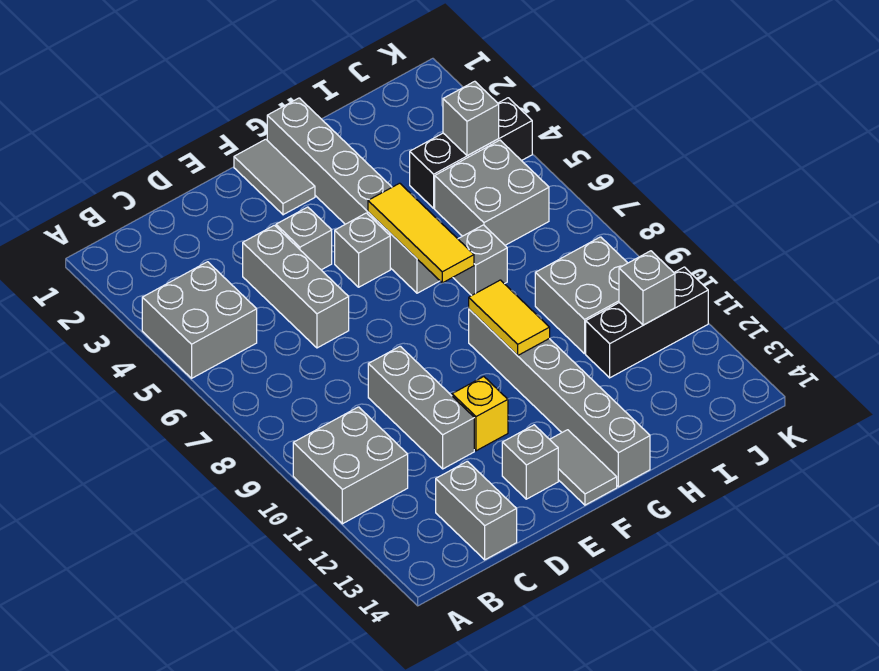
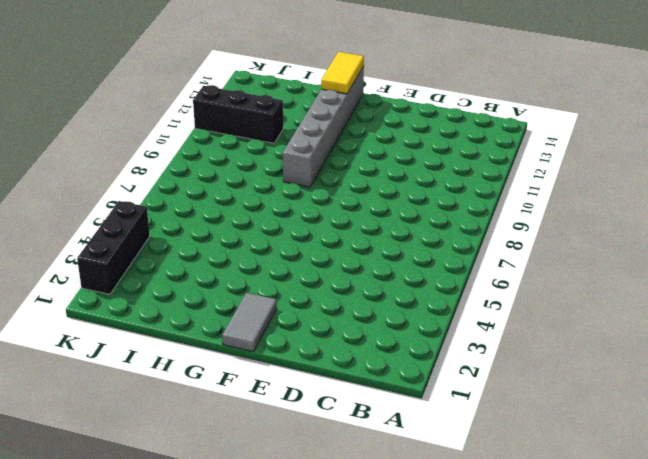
yellow tile G13:G14 level 2 -> yellow tile G9:G10 level 2
black brick K2:K4 level 1 -> black brick I4:K4 level 1
none -> grey brick A4:B5 level 1
none -> grey brick A10:B11 level 1
none -> grey brick C13:C14 level 1

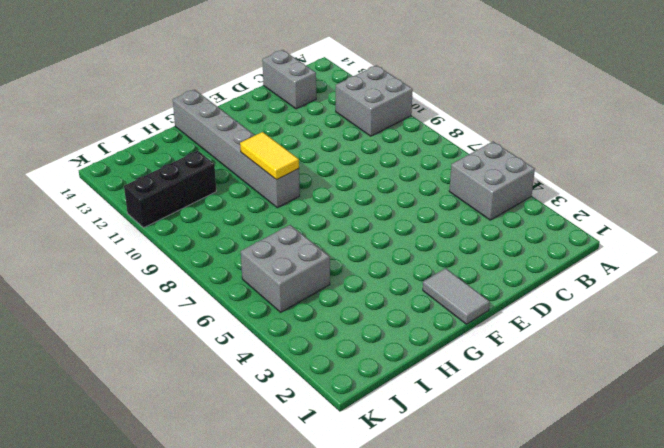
none -> grey brick D4:D6 level 1
none -> grey brick D9:D11 level 1
none -> grey brick E4 level 1

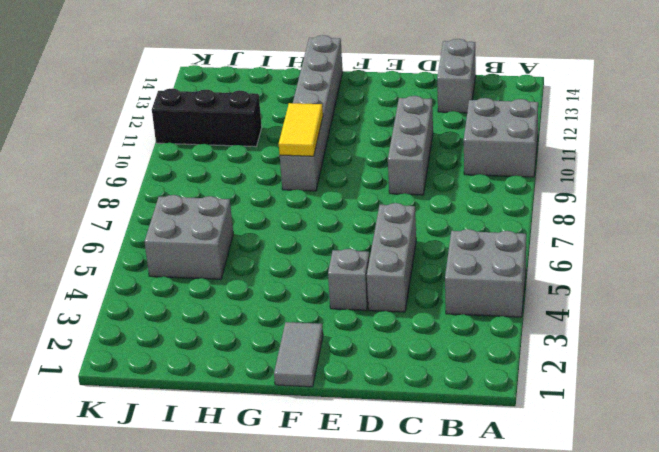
none -> yellow brick E11 level 1
none -> grey brick E13 level 1
none -> grey brick F5 level 1

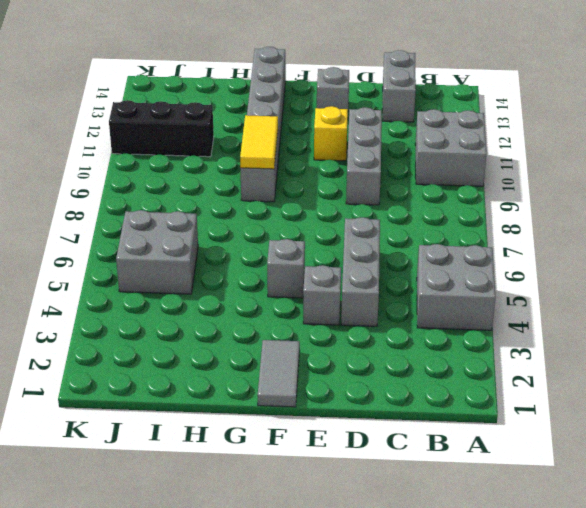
none -> grey tile F13:F14 level 1
none -> grey brick G1:G6 level 1
none -> grey brick H7 level 1

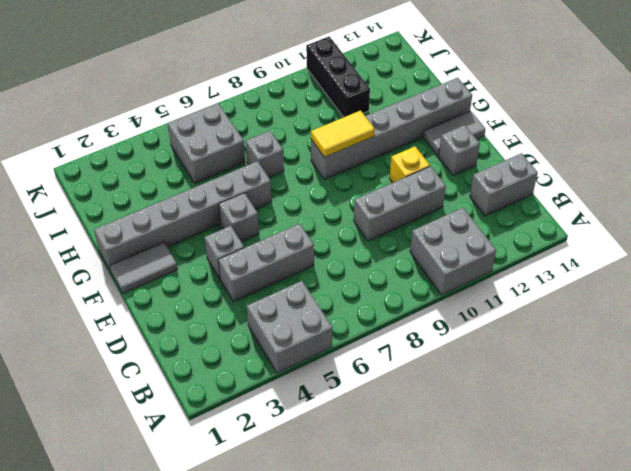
none -> black brick I4:K4 level 1
none -> grey brick I9:J10 level 1
none -> yellow tile G5:G7 level 2

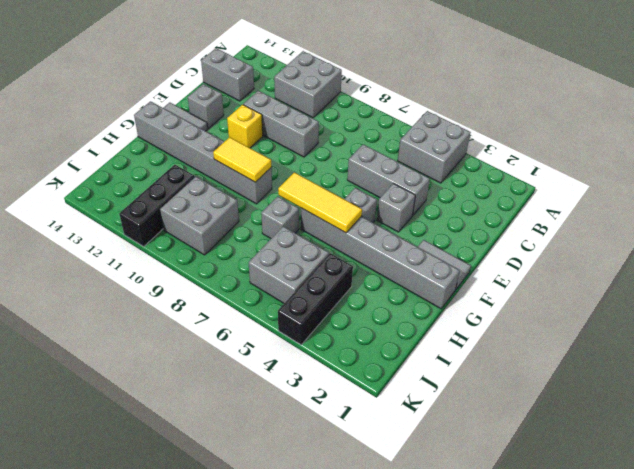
none -> grey brick J4 level 2
none -> grey brick J11 level 2

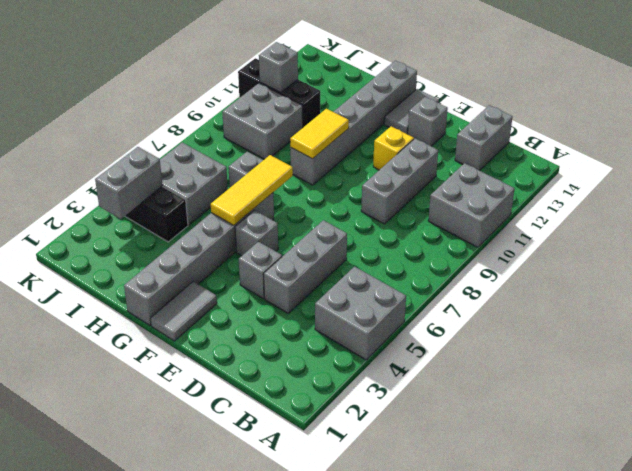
grey brick J3:J4 level 2 -> grey brick J4 level 2

